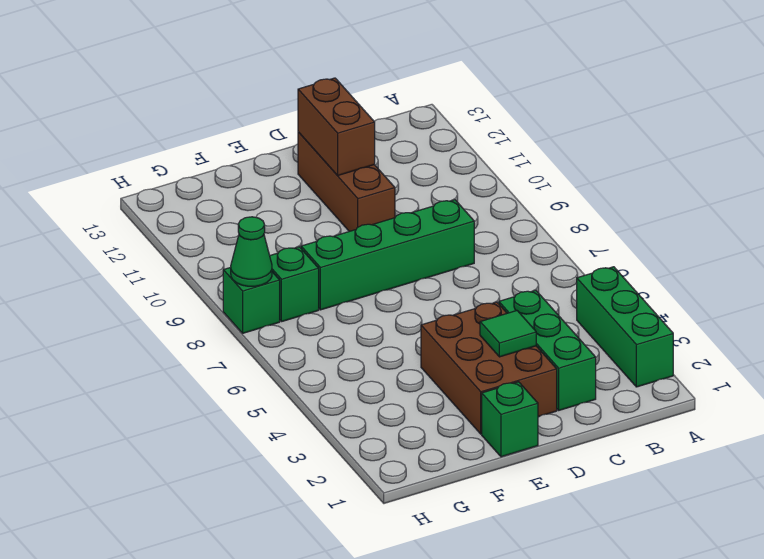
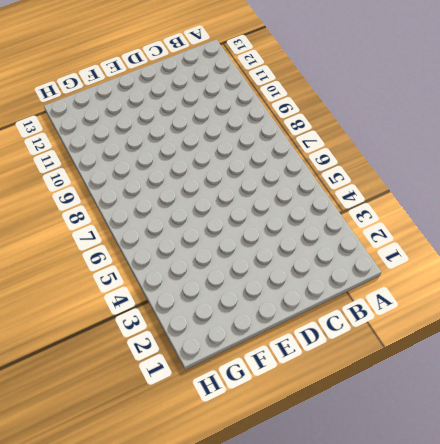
none -> green brick A2:A4 level 1
none -> green brick C2:C4 level 1

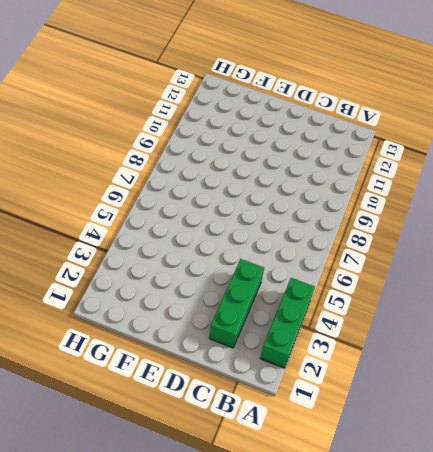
none -> green brick C8:F8 level 1
none -> brown brick D2:E4 level 1

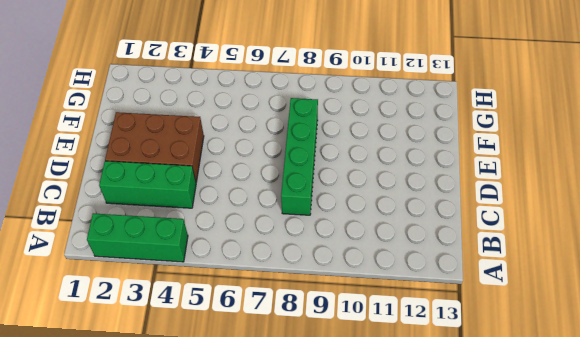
none -> brown brick D10:D12 level 1
none -> green brick E1 level 1

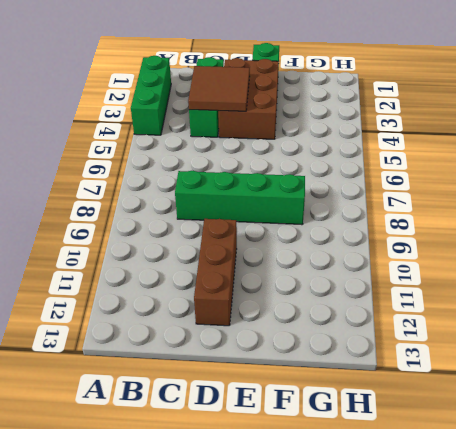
brown tile C3:D4 level 2 -> green tile D3 level 2
none -> green brick G8 level 1
none -> green brick H8 level 1

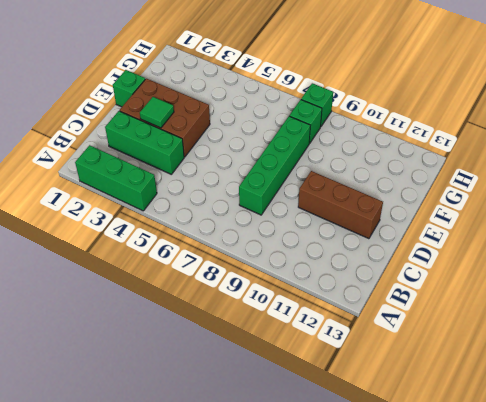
none -> brown brick D11:D12 level 2
none -> green cone H8 level 2

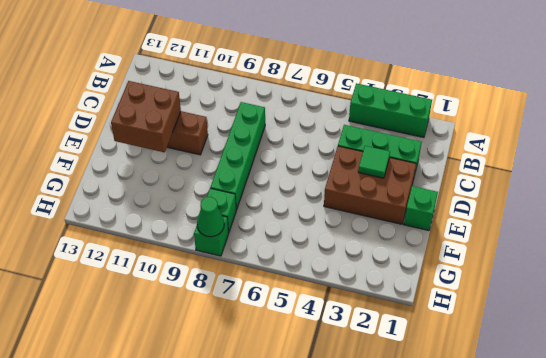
brown brick D11:E12 level 2 -> brown brick D11:D12 level 2

